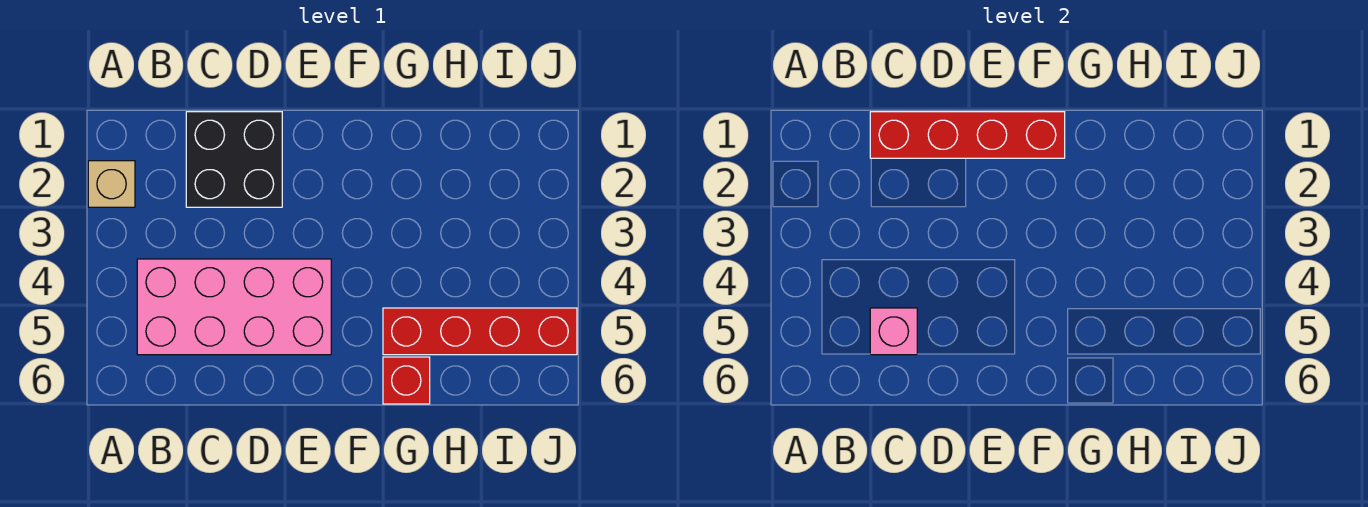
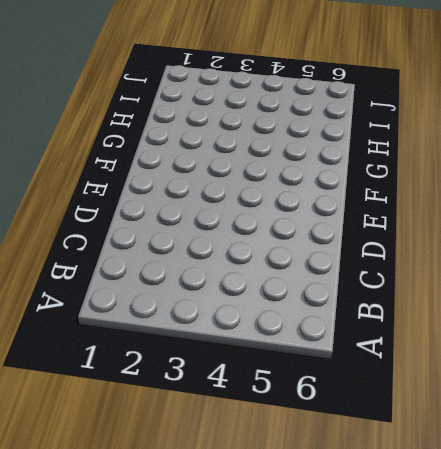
none -> tan brick A2 level 1
none -> pink brick B4:E5 level 1

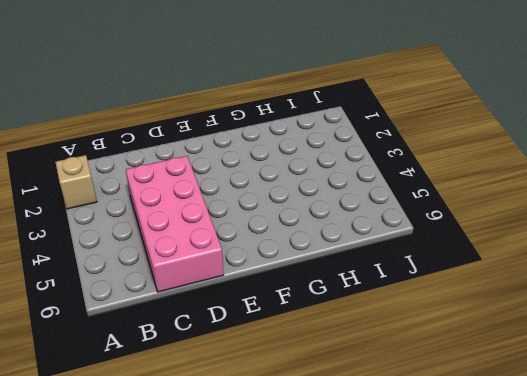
pink brick C3:D6 level 1 -> pink brick B4:E5 level 1
none -> black brick C1:D2 level 1
none -> red brick G5:J5 level 1

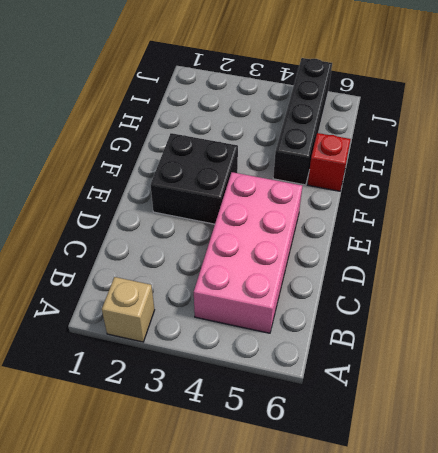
black brick E2:F3 level 1 -> black brick C1:D2 level 1
black brick G5:J5 level 1 -> red brick G5:J5 level 1
none -> red brick C1:F1 level 2
none -> pink brick C5 level 2

